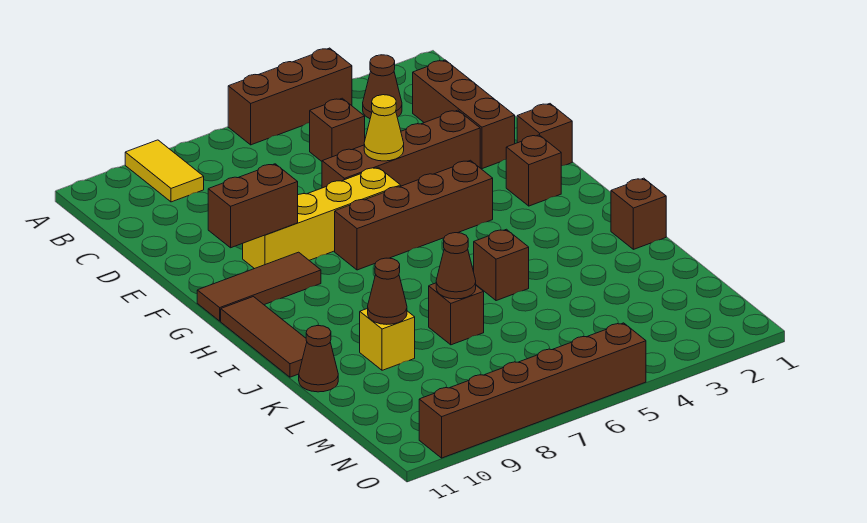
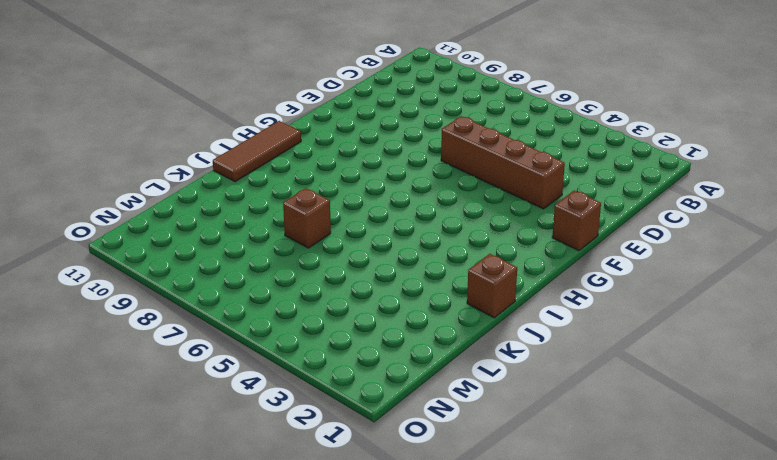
none -> brown brick A4:A6 level 1
none -> yellow tile A9:B9 level 1
none -> brown cone B3 level 1

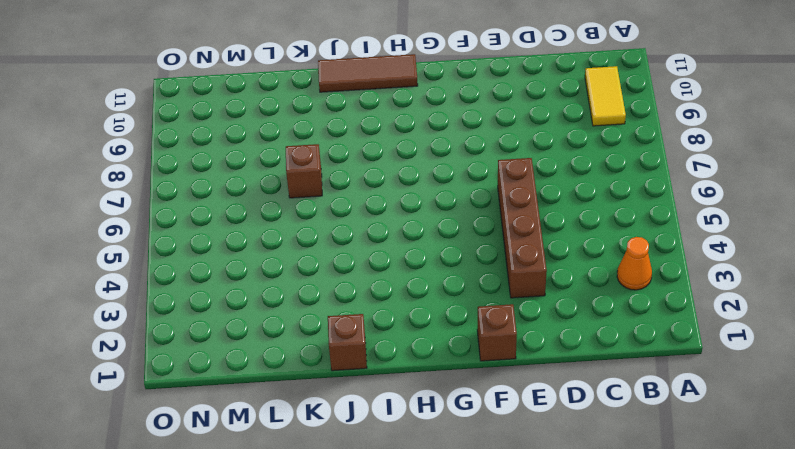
orange cone B3 level 1 -> brown cone B3 level 1
yellow tile B9:B10 level 1 -> yellow tile A9:B9 level 1
none -> brown brick A4:A6 level 1
none -> brown brick C2:E2 level 1
none -> brown brick C5 level 1

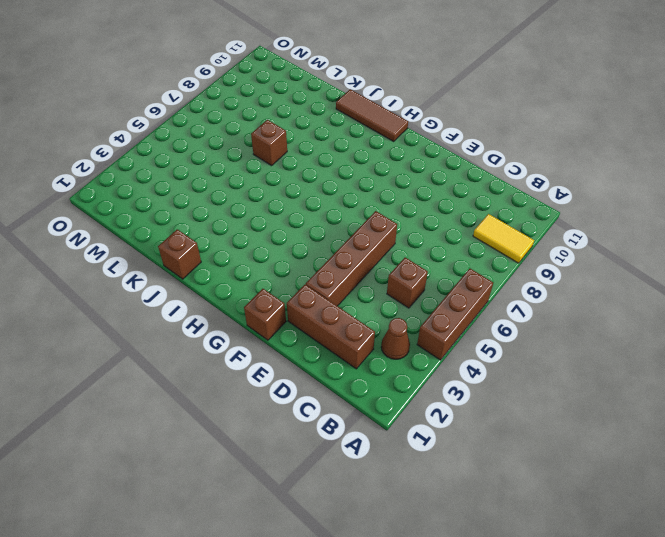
none -> yellow brick F6:F9 level 1
none -> brown brick G2 level 1
none -> brown brick G4:G7 level 1

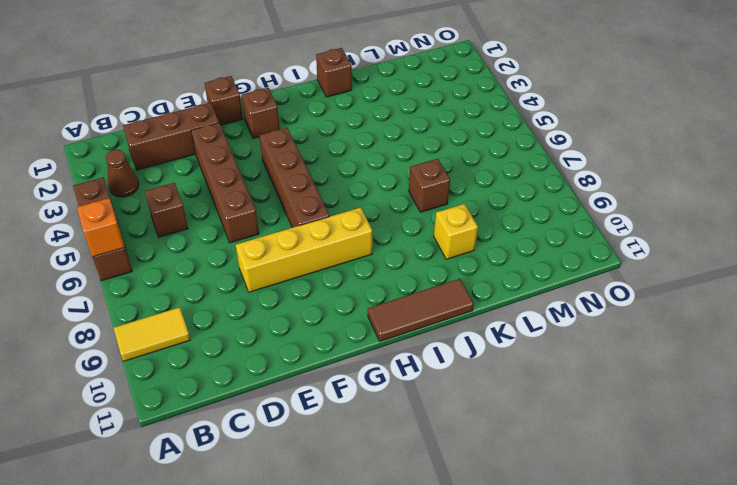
orange brick A6 level 2 -> none
yellow brick E8:H8 level 1 -> yellow brick F6:F9 level 1
none -> brown tile G9:G11 level 1
none -> brown brick J5 level 1
none -> brown cone K11 level 1

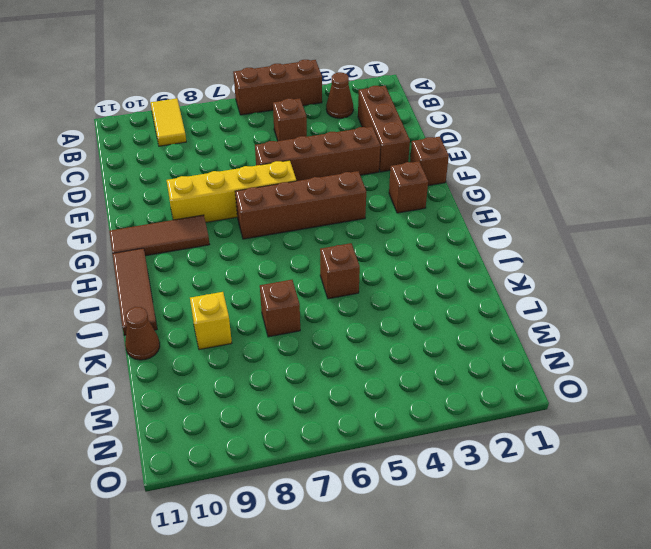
none -> brown brick J1 level 1
none -> brown brick O5:O10 level 1
none -> yellow cone E5 level 2

